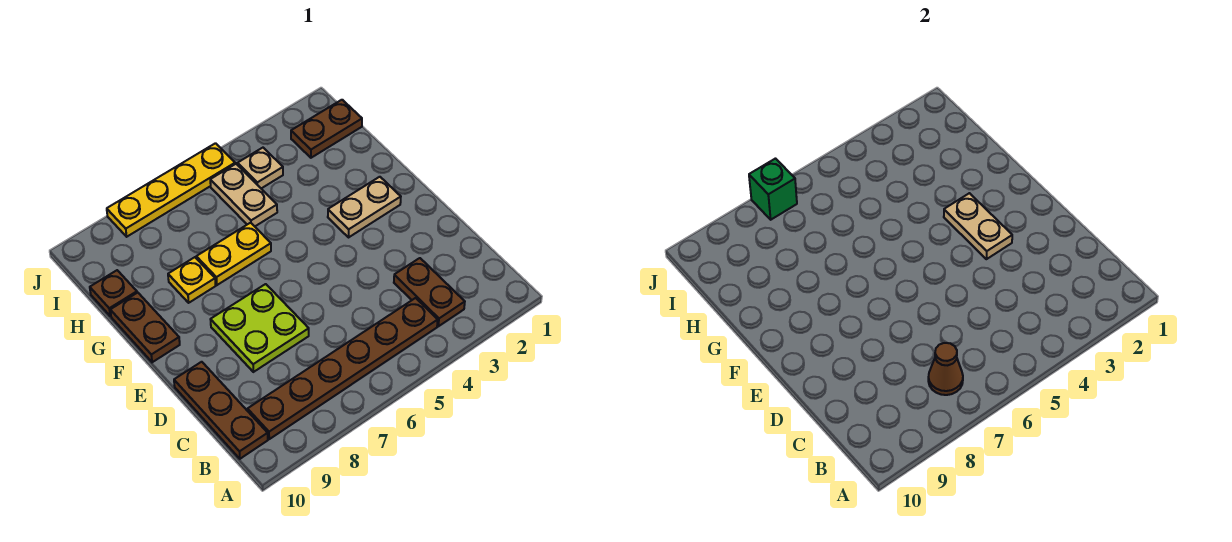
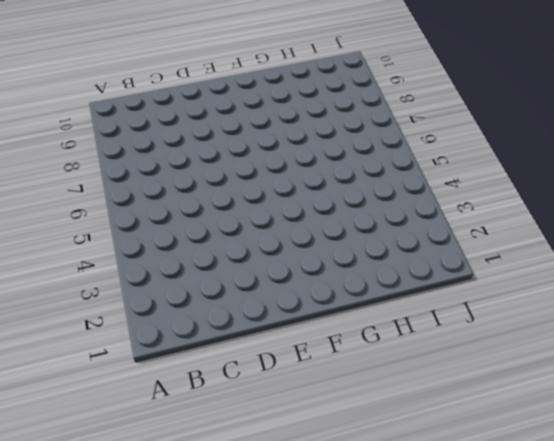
none -> brown plate B3:C3 level 1
none -> brown plate B4:B9 level 1
none -> brown plate B10:D10 level 1

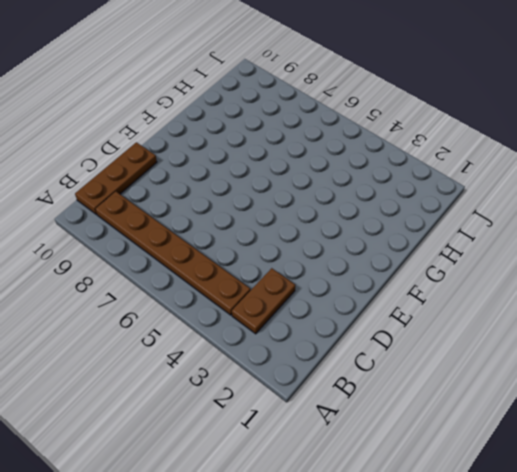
none -> lime plate D7:E8 level 1
none -> tan plate F2:F3 level 1
none -> brown plate F10:G10 level 1

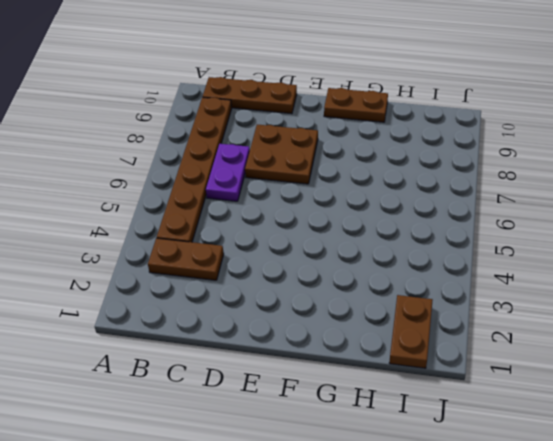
purple plate C6:C7 level 1 -> none
brown plate D7:E8 level 1 -> lime plate D7:E8 level 1
none -> tan plate F2:F3 level 1
none -> yellow plate G6:G7 level 1
none -> yellow plate G8 level 1

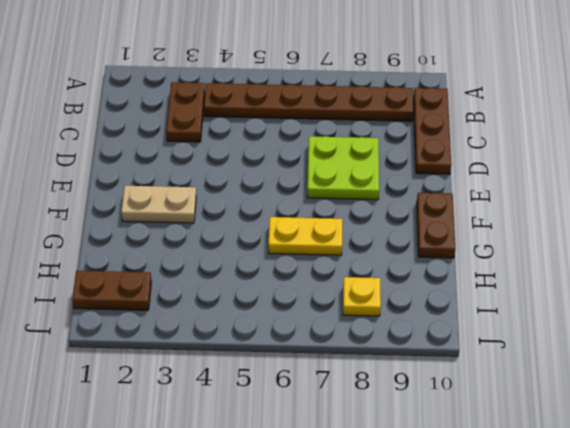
yellow plate I8 level 1 -> yellow plate G8 level 1
none -> tan plate H5:I5 level 1
none -> brown plate H10 level 1
none -> tan plate I4 level 1

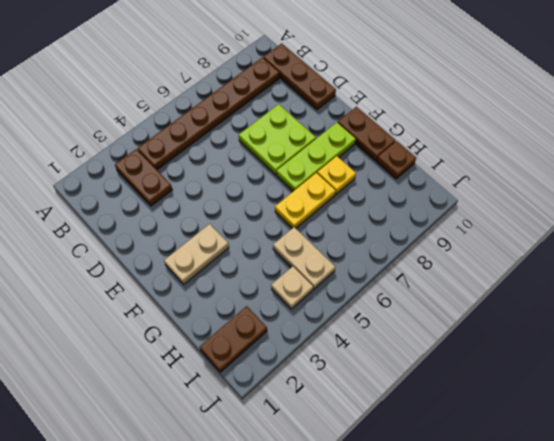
lime plate F7:F9 level 1 -> none
none -> yellow plate J5:J8 level 1
none -> brown cone B7 level 2
none -> tan plate E3:F3 level 2

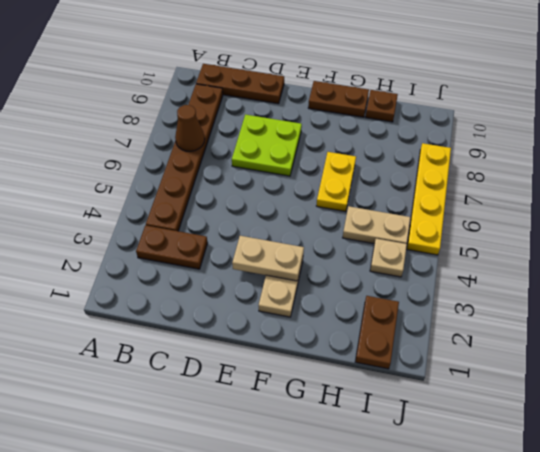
none -> yellow plate G8 level 1
none -> green brick J7 level 2

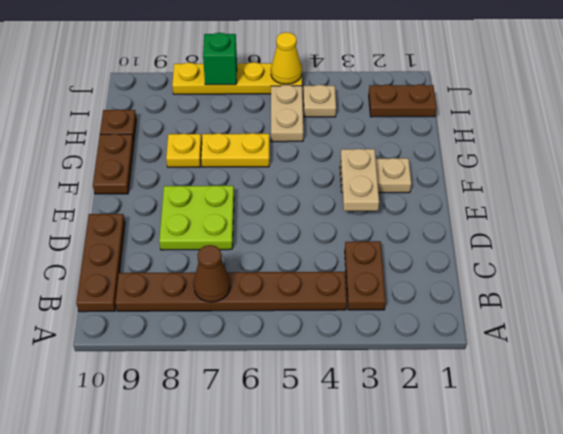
yellow cone J5 level 2 -> none

